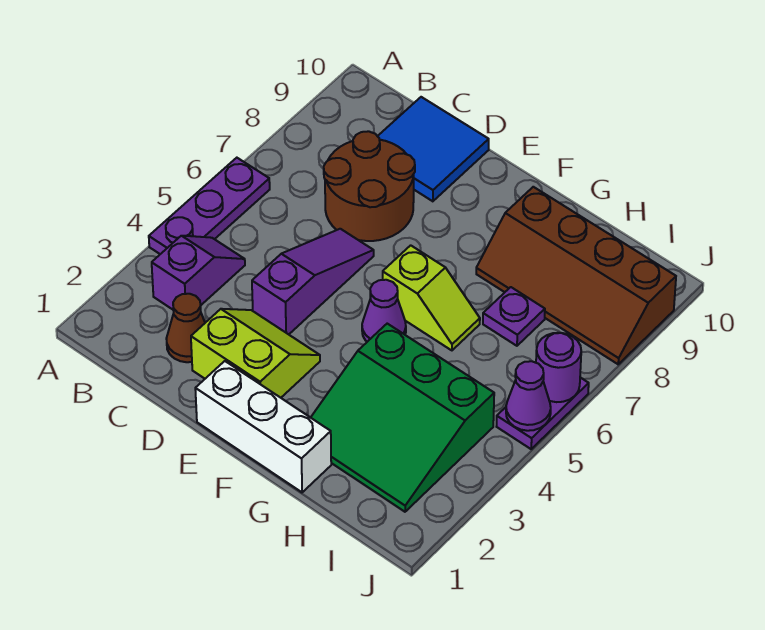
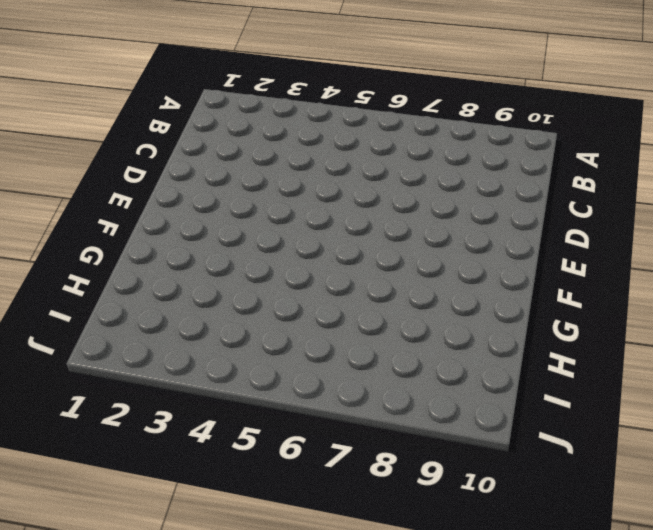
none -> purple plate A4:A6 level 1
none -> purple slope B3:B4 level 1 top 3
none -> brown cone C2 level 1

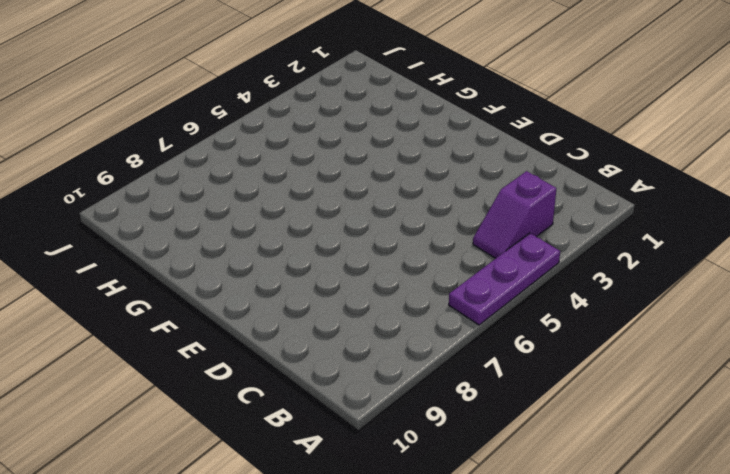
none -> brown cone C2 level 1
none -> brown round brick C7:D8 level 1
none -> blue tile C9:D10 level 1

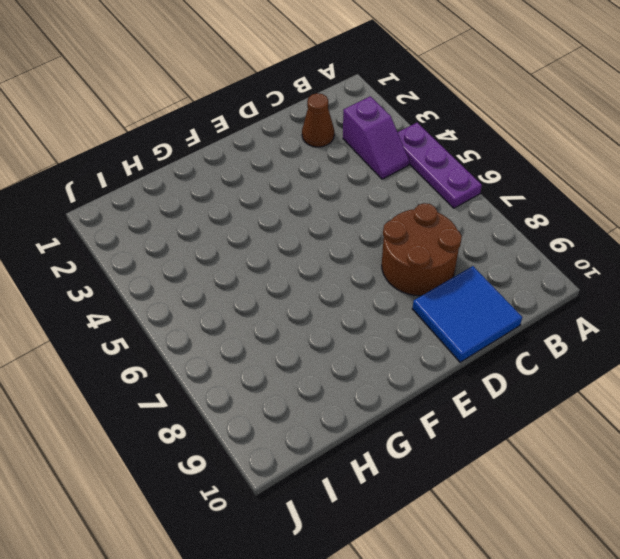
none -> lime slope D2:E3 level 1 top 2
none -> purple slope D4:D6 level 1 top 4
none -> white brick E1:G1 level 1

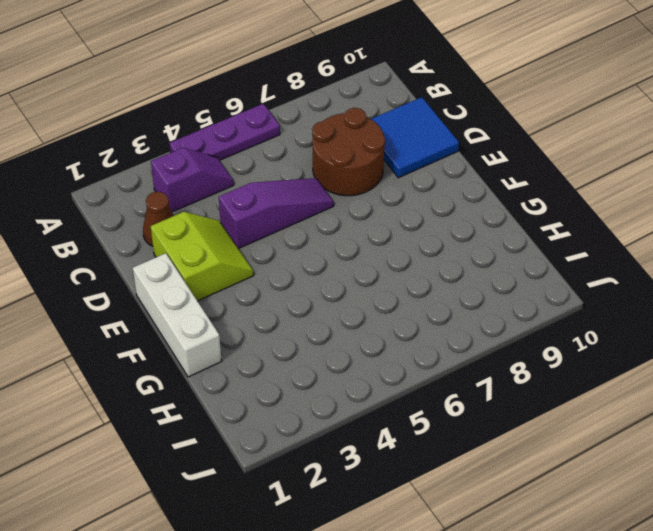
none -> purple cone F5 level 1
none -> lime slope F6:G6 level 1 top F
none -> green slope G2:I4 level 1 top 4

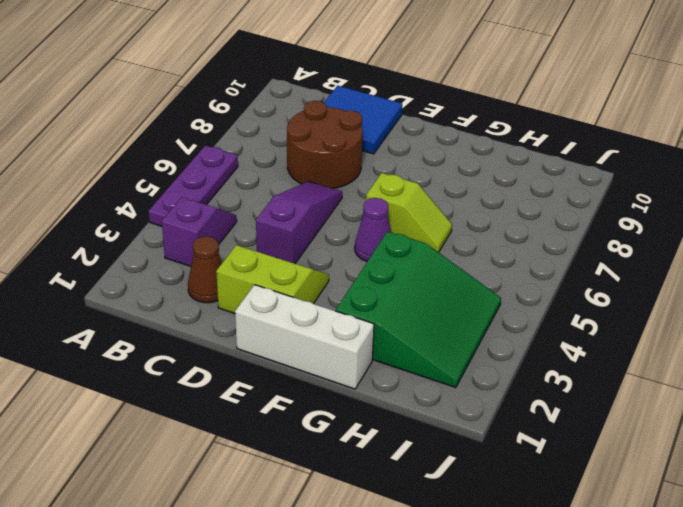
green slope G2:I4 level 1 top G -> green slope G2:I4 level 1 top 4
none -> brown slope G8:J9 level 1 top 9
none -> purple plate H7 level 1
none -> purple plate J5:J6 level 1

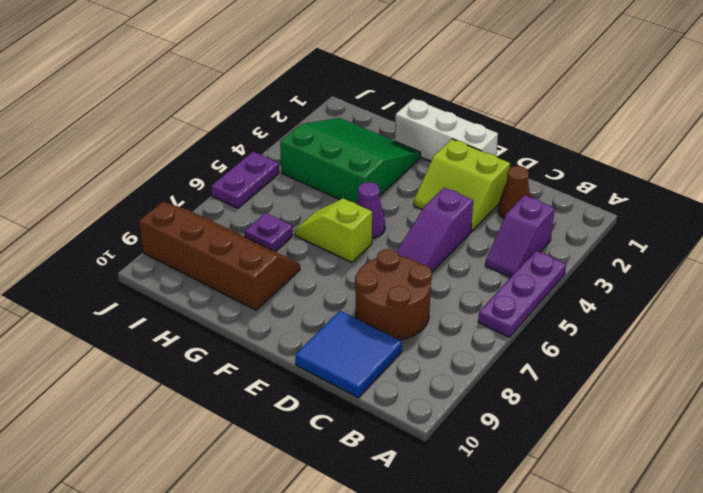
none -> purple cone J5 level 2
none -> purple round brick J6 level 2

